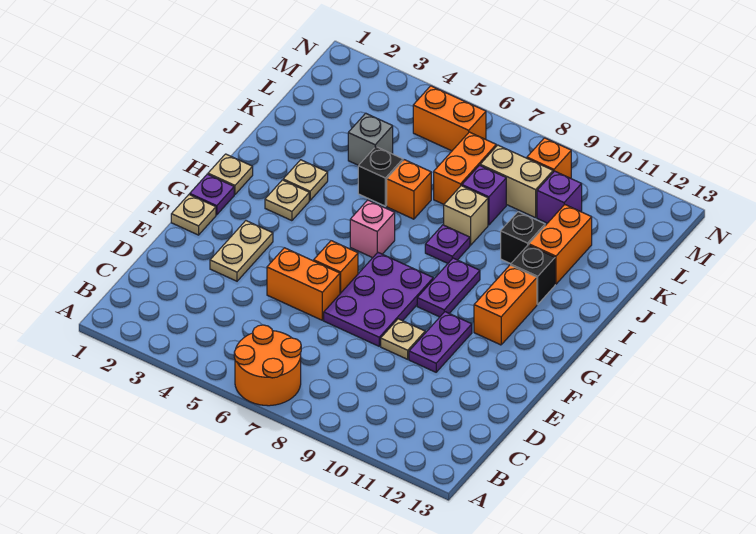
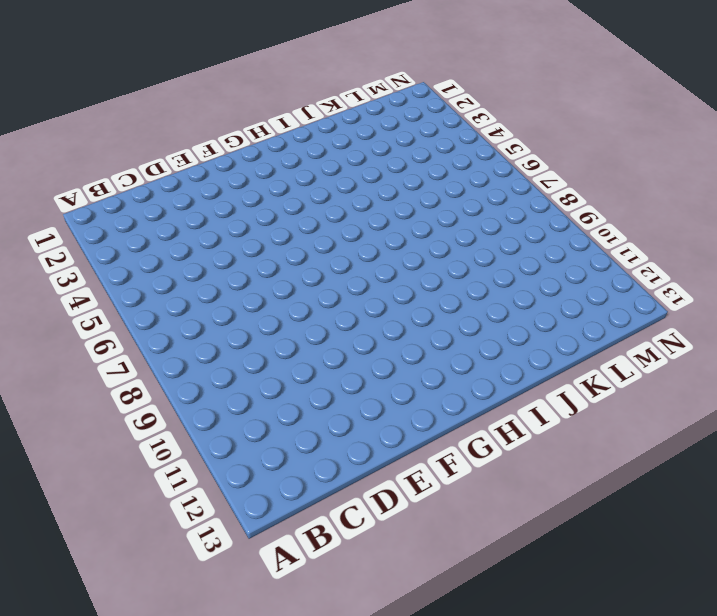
none -> orange round brick A6:B7 level 1
none -> tan plate E3:F3 level 1
none -> orange brick E5:E6 level 1

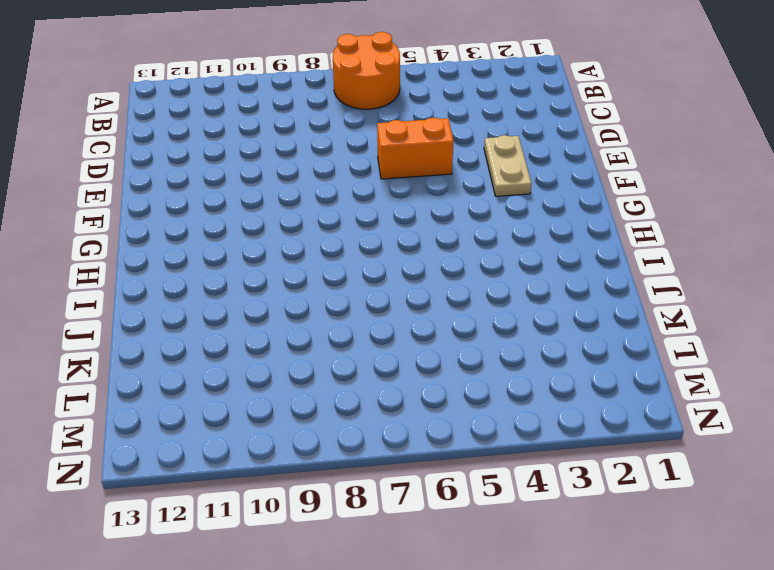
none -> purple plate E7:G8 level 1
none -> tan plate E9 level 1
none -> purple plate E10:F10 level 1

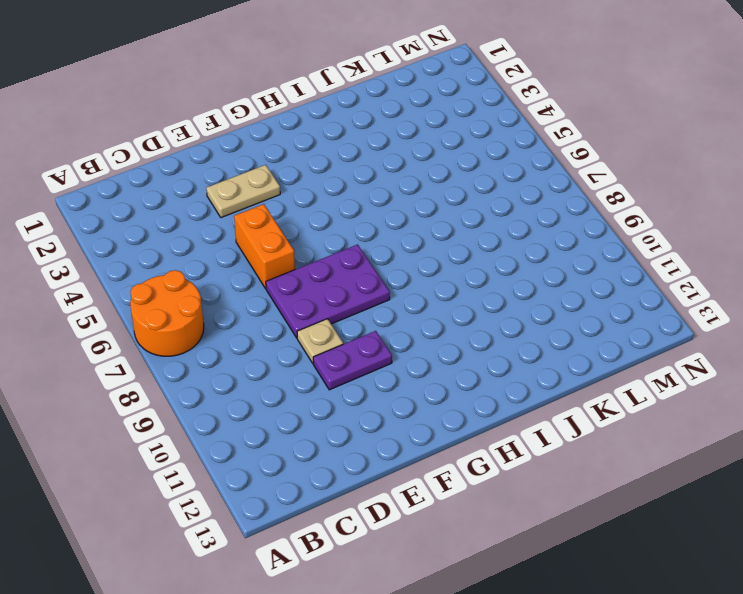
none -> tan plate F1 level 1
none -> orange brick F6 level 1
none -> purple plate G1 level 1

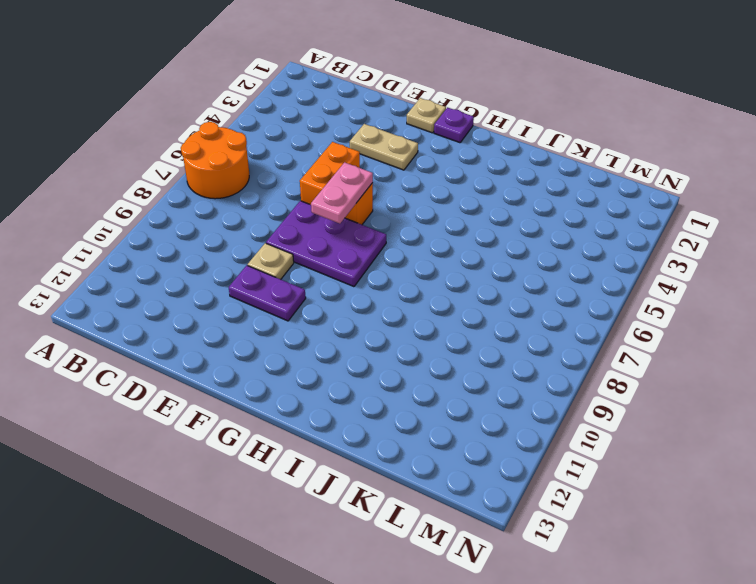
pink plate F6:F7 level 2 -> none
none -> purple plate G9:H9 level 1
none -> orange brick G11:H11 level 1
none -> tan plate H1 level 1

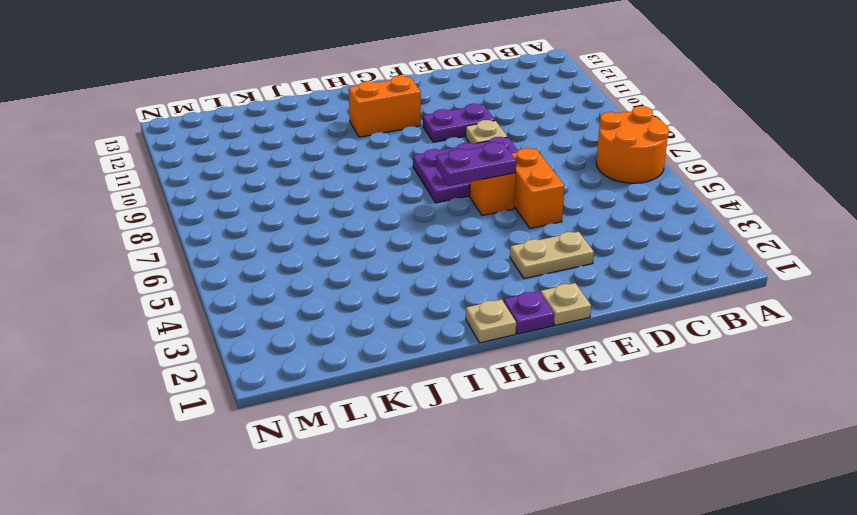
purple plate F6:G6 level 2 -> purple plate G9:H9 level 1
none -> tan plate H3 level 1
none -> pink brick H6 level 1
none -> tan plate I3 level 1

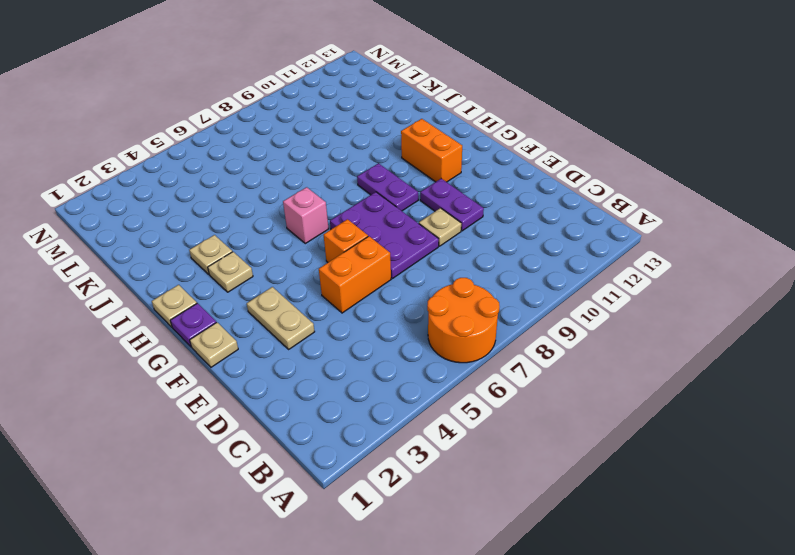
none -> purple plate I8 level 1
none -> black brick I11 level 1
none -> black brick J5 level 1

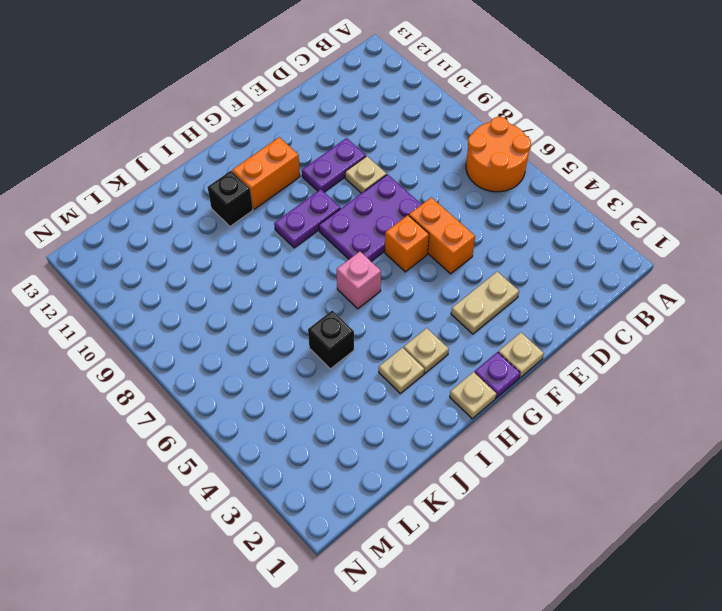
none -> purple plate I8 level 1
none -> orange brick J6 level 1
none -> tan brick J8 level 1

